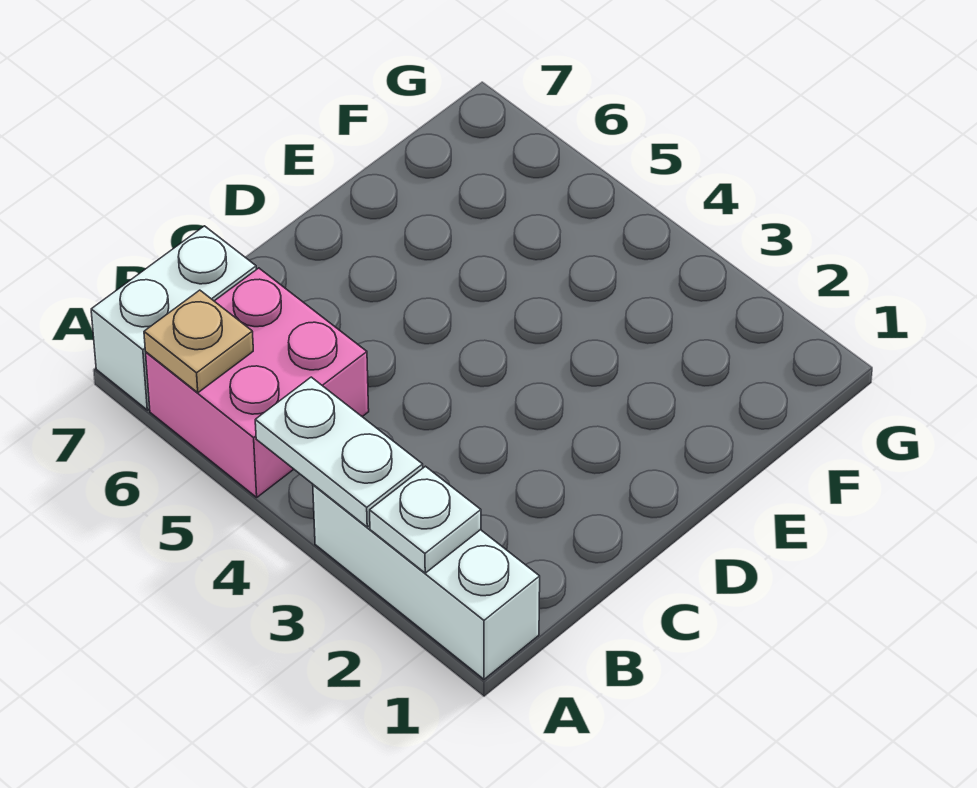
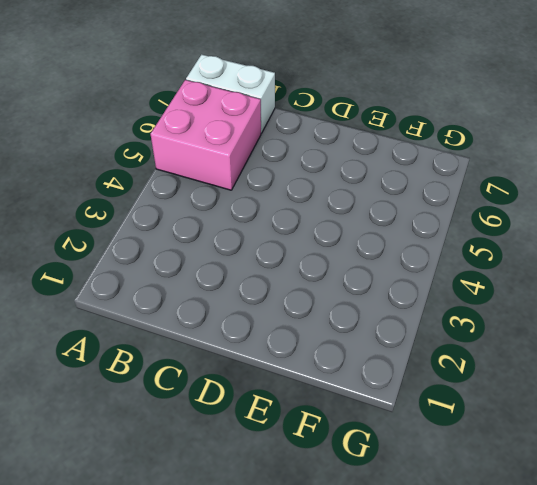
none -> white brick A1:A3 level 1
none -> white plate A2 level 2

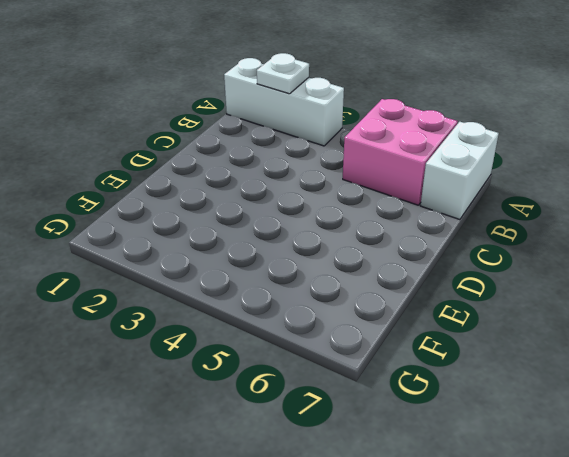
none -> white plate A3:A4 level 2
none -> tan plate A6 level 2

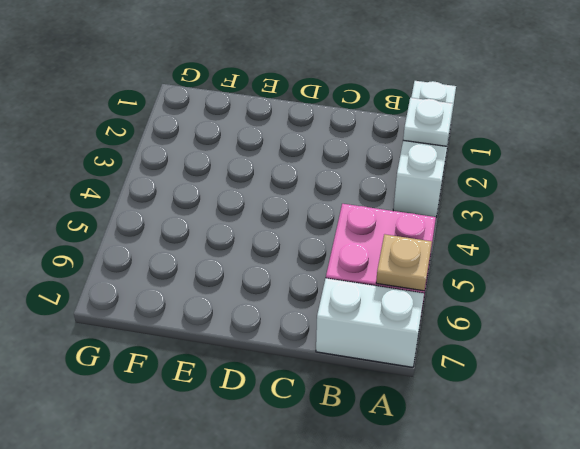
none -> white plate A3:A4 level 2

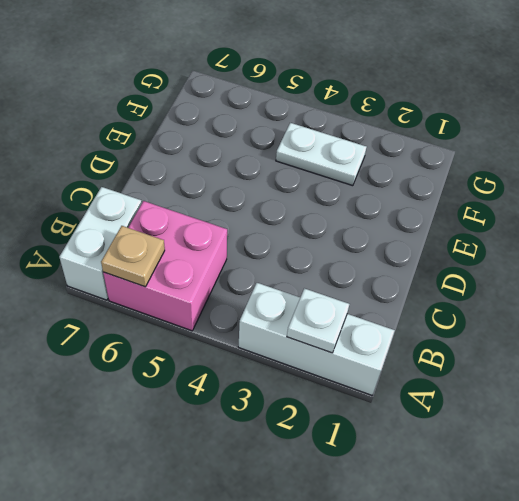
white plate F3:F4 level 1 -> white plate A3:A4 level 2

